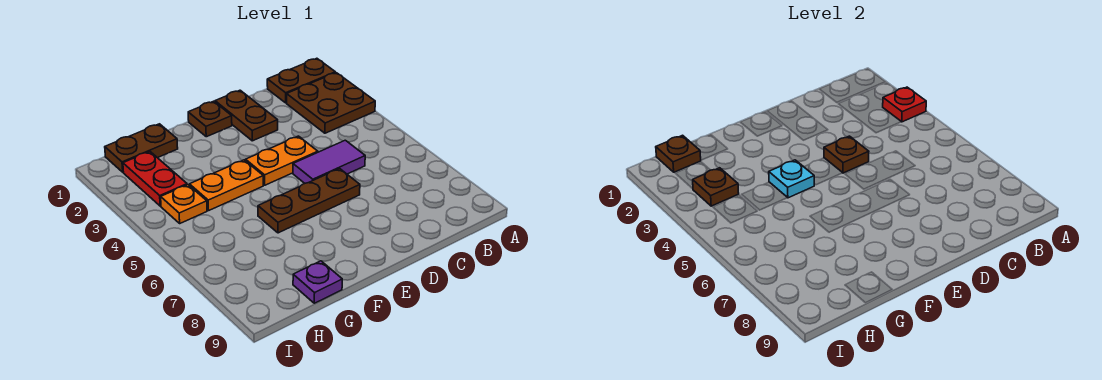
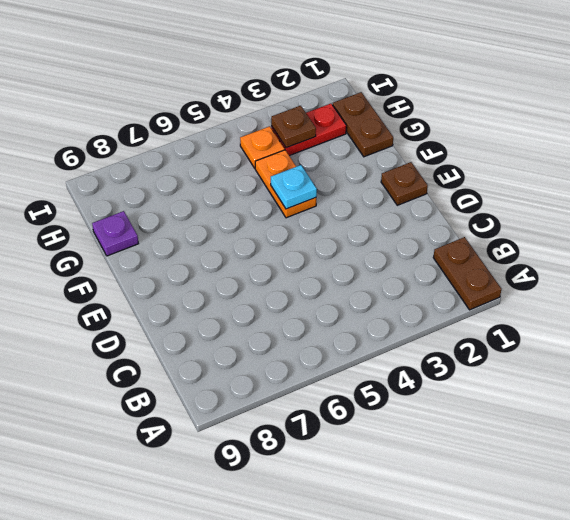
none -> brown plate A2:B3 level 1
none -> purple tile C5:D5 level 1
none -> brown plate D1:D2 level 1

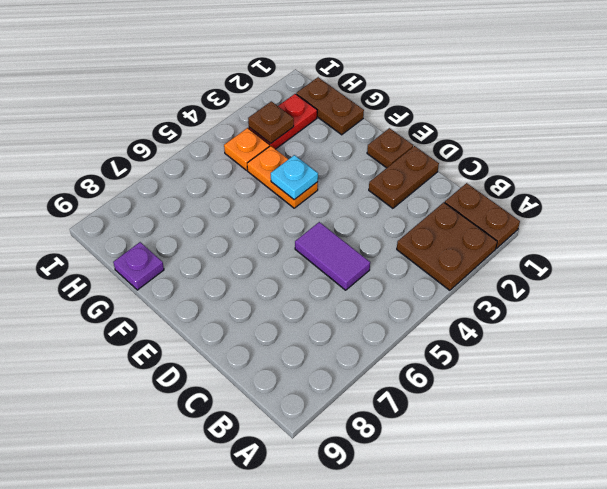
none -> orange plate D4:E4 level 1
none -> brown plate D6:F6 level 1
none -> red plate A3 level 2

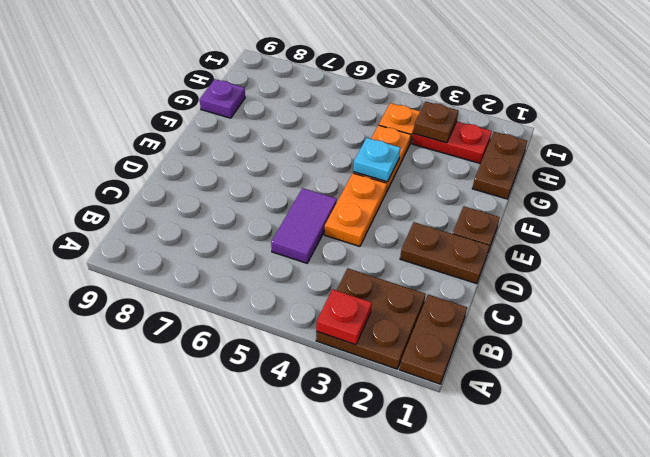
none -> brown plate D6:F6 level 1
none -> brown plate D4 level 2
none -> brown plate H1 level 2

